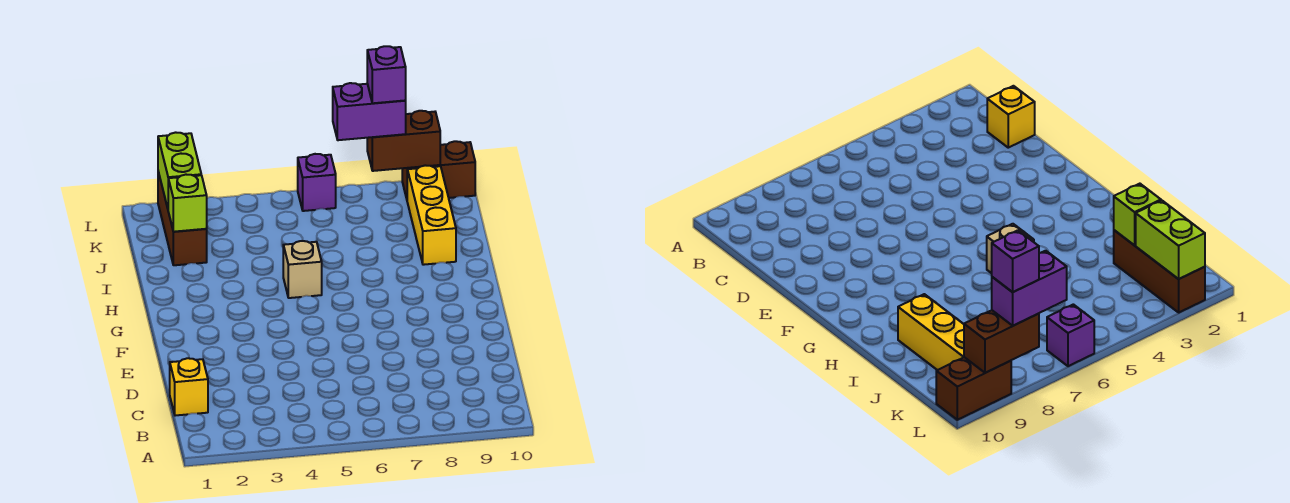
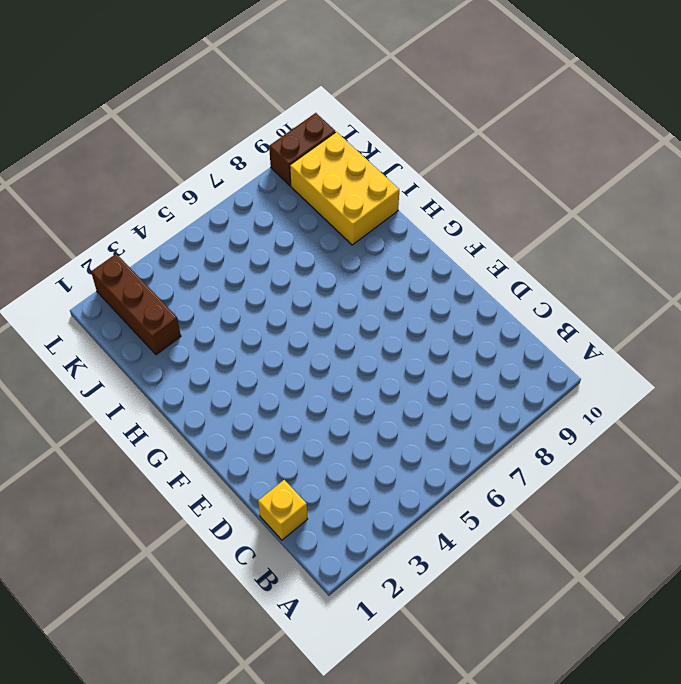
yellow brick I9:K10 level 1 -> yellow brick I9:K9 level 1
none -> tan brick H5 level 1
none -> purple brick L6 level 1

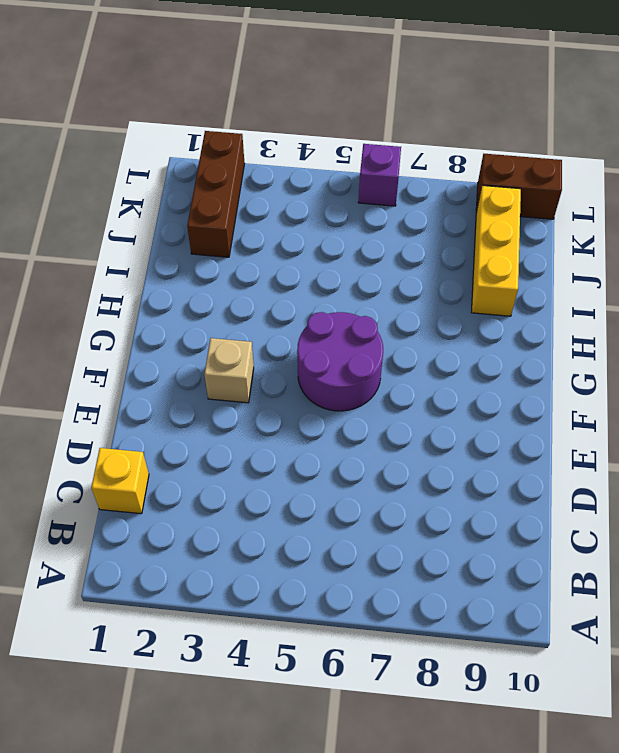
tan brick F3 level 1 -> tan brick H5 level 1
purple round brick F5:G6 level 1 -> none
none -> lime brick J2 level 2
none -> lime brick K2:L2 level 2

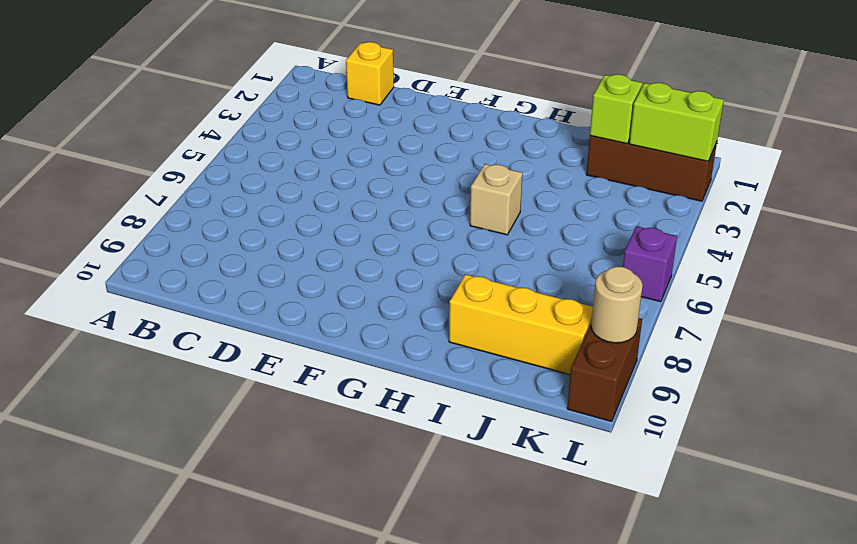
tan round brick L9 level 2 -> brown brick L8:L9 level 2
none -> purple brick L7:L8 level 3
none -> purple brick L8 level 4

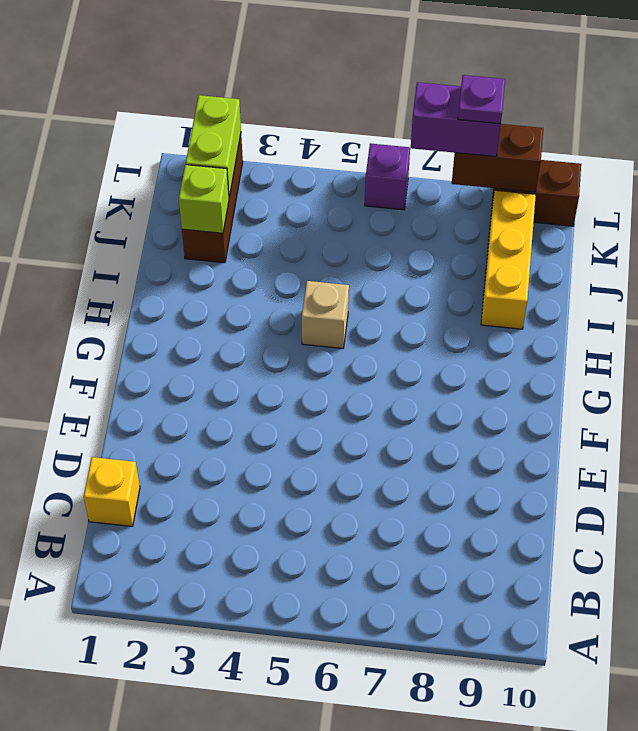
purple plate L8 level 4 -> purple brick L8 level 4

